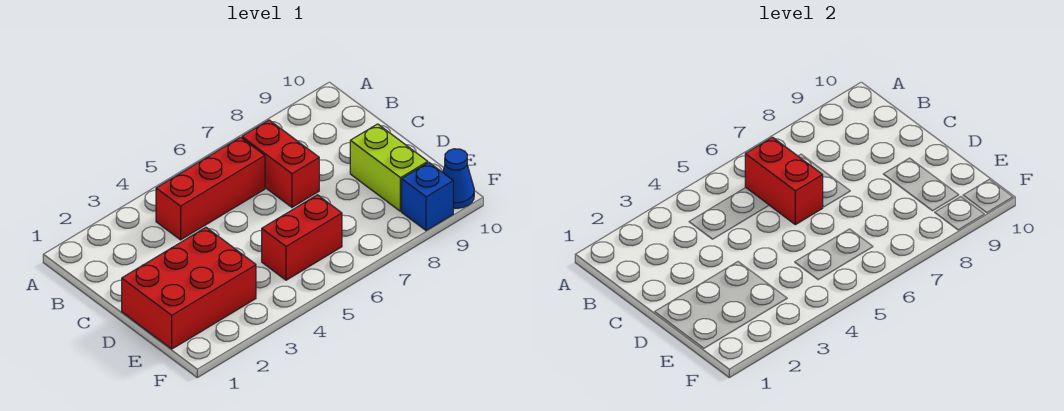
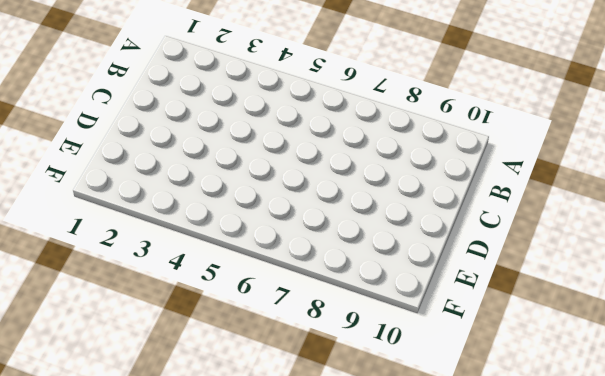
none -> red brick B4:B6 level 1
none -> red brick B7:C7 level 1

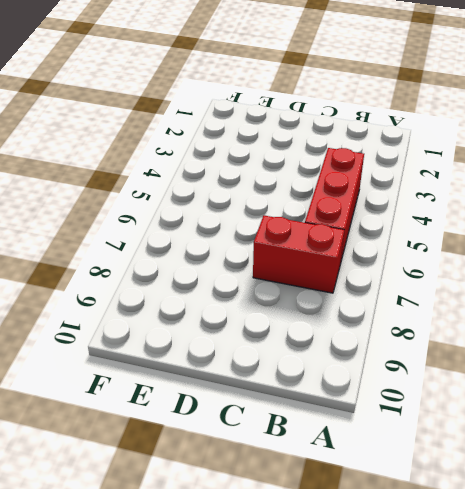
none -> red brick D1:E3 level 1
none -> lime brick D9:E9 level 1

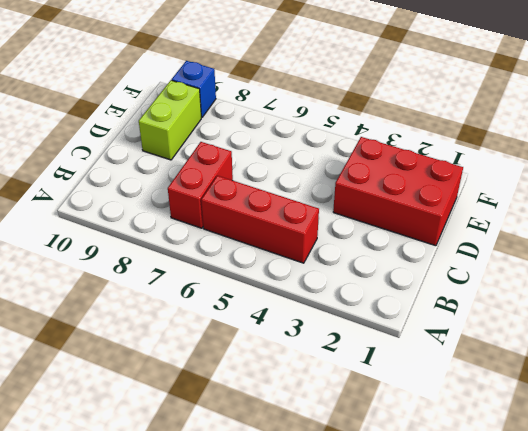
none -> red brick E5:E6 level 1
none -> blue cone F10 level 1

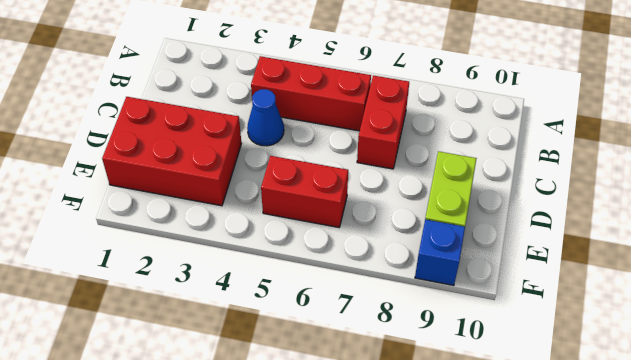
blue cone C4 level 1 -> blue cone F10 level 1
none -> red brick B6:C6 level 2

